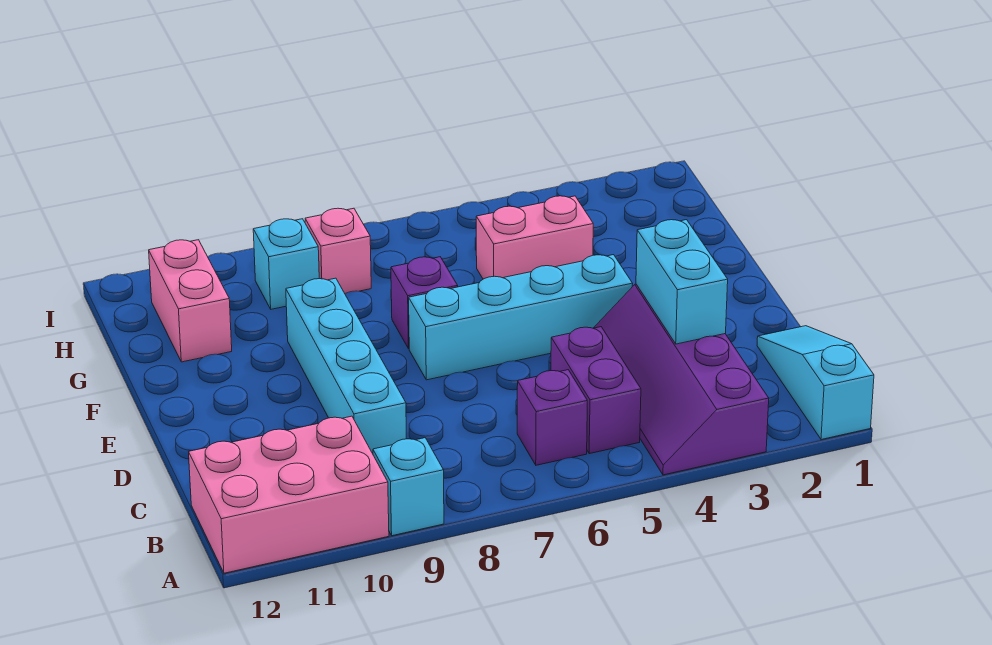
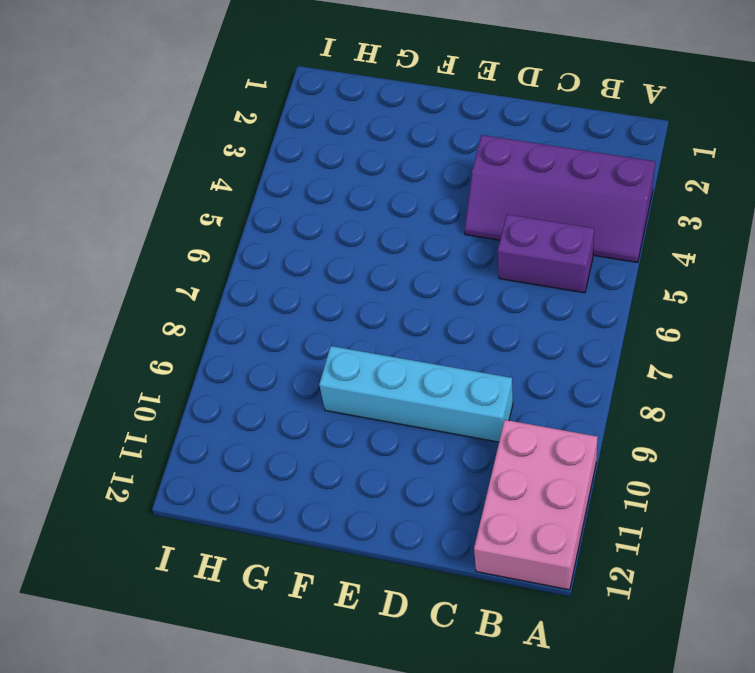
none -> cyan slope A1:C1 level 1 top A
none -> cyan brick A9 level 1
none -> purple brick B6 level 1

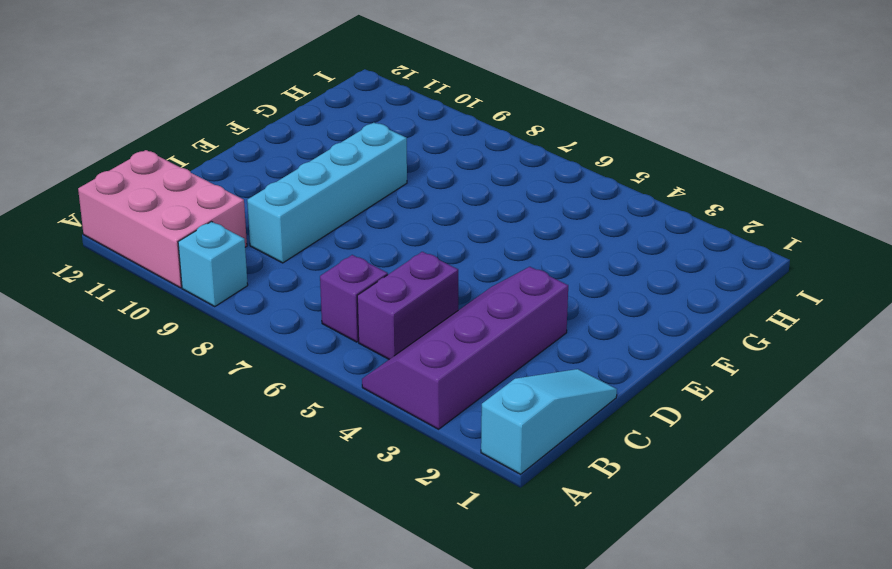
none -> cyan brick E4:E7 level 1
none -> purple brick F7 level 1
none -> pink brick G4:G5 level 1

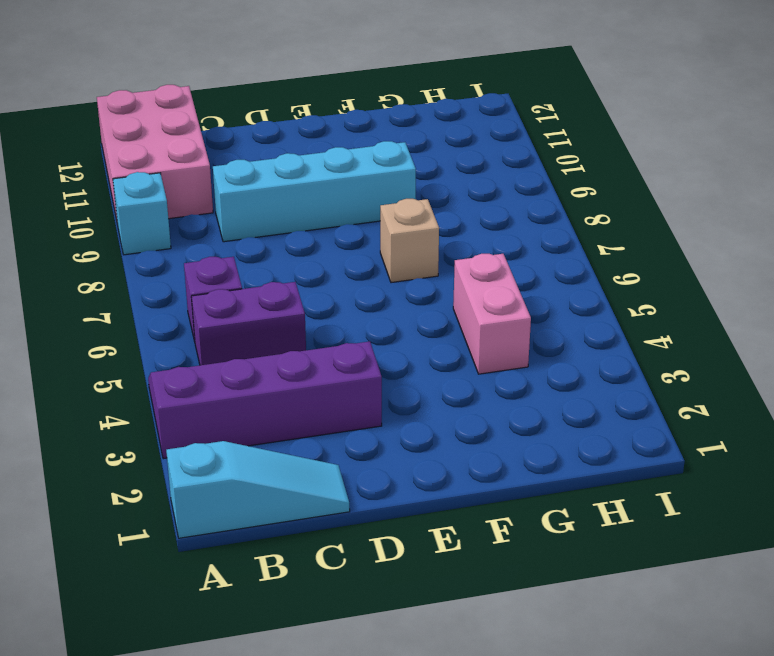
tan brick F7 level 1 -> purple brick F7 level 1
none -> cyan brick E4:E7 level 1
none -> pink brick G11:H11 level 1
none -> pink brick H8 level 1

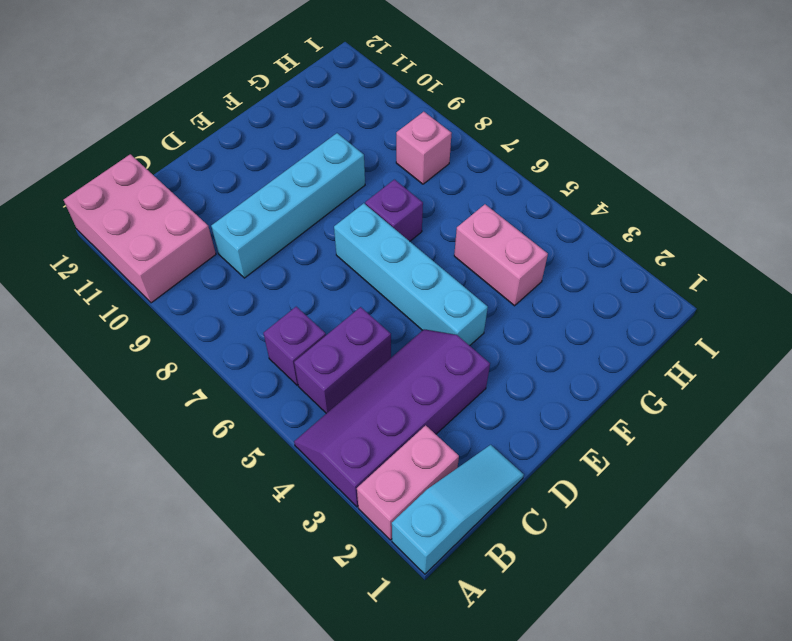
pink brick A2:B2 level 1 -> pink brick G11:H11 level 1
none -> cyan brick A9 level 1
none -> cyan brick H9 level 1
none -> cyan brick C3:D3 level 2

